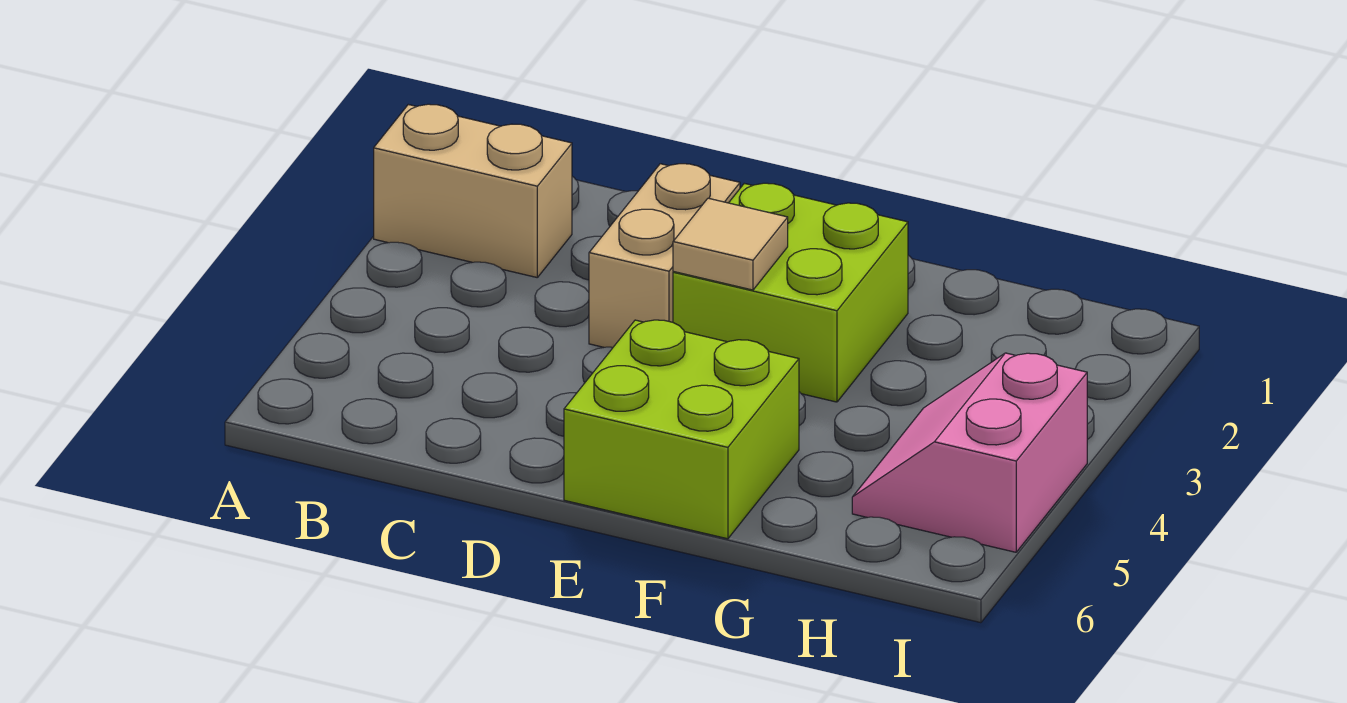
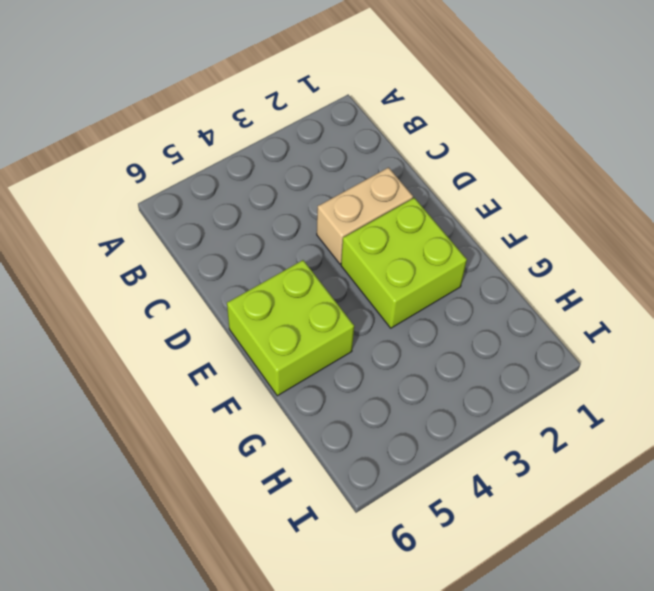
none -> tan brick A2:B2 level 1
none -> pink slope H4:I5 level 1 top I

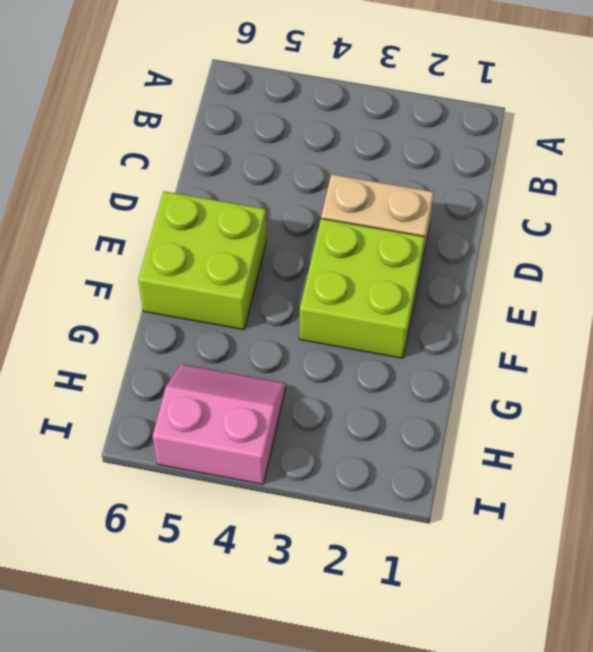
none -> tan brick A2:B2 level 1
none -> tan tile E3 level 2

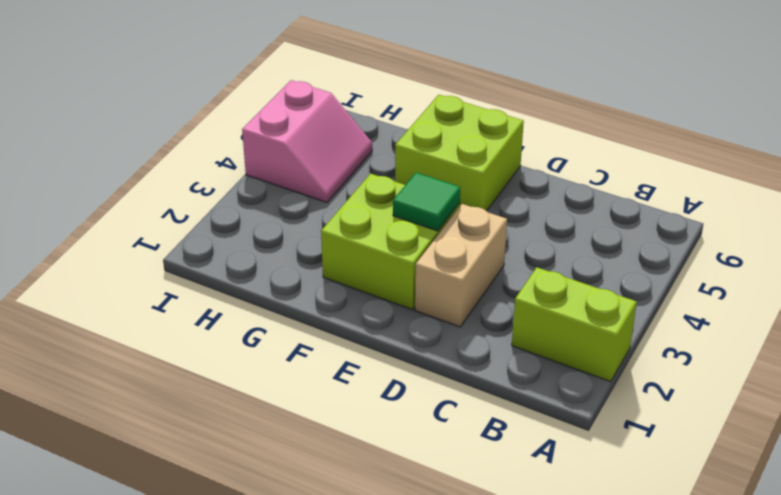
lime brick A2:B2 level 1 -> tan brick A2:B2 level 1
green tile E3 level 2 -> tan tile E3 level 2

